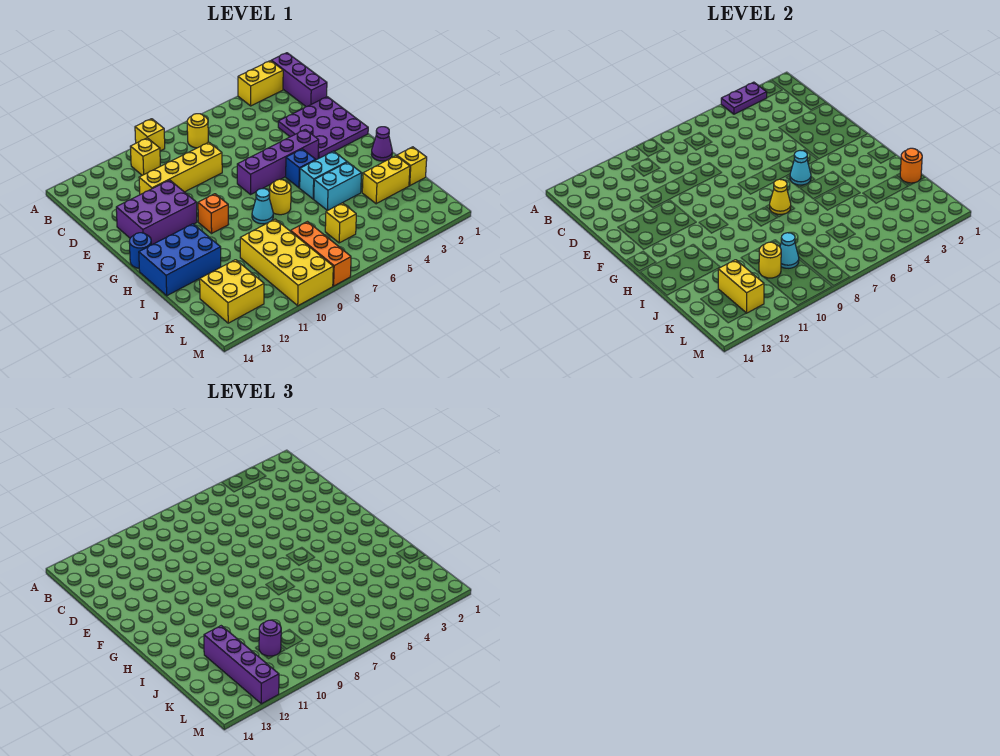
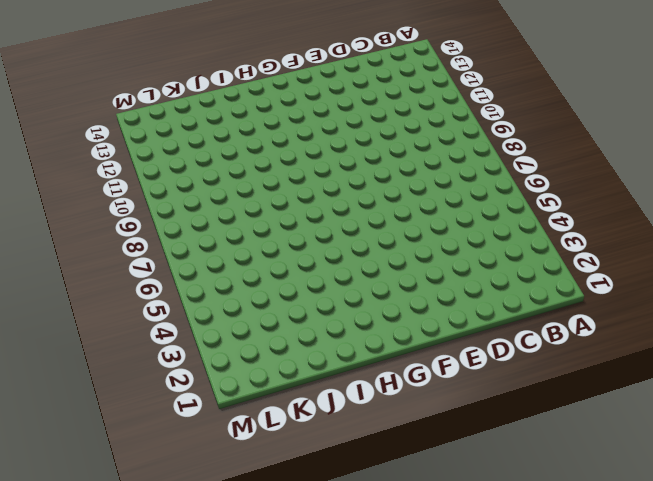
none -> purple brick A1:C1 level 1
none -> yellow brick A2:A3 level 1
none -> yellow brick A9 level 1
none -> yellow round brick B7 level 1

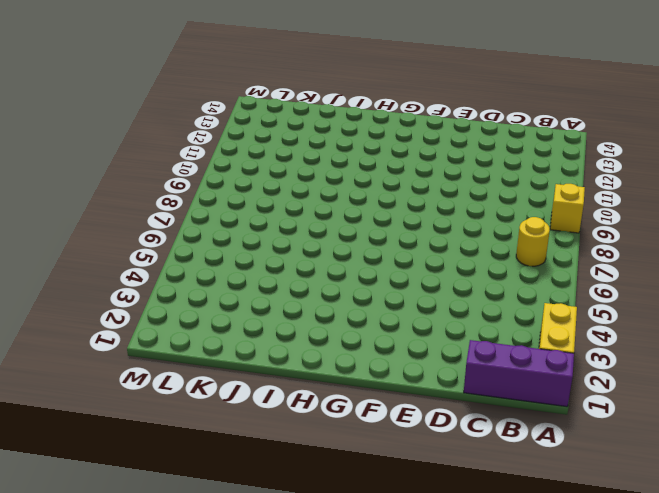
none -> yellow brick B10 level 1
none -> purple plate D1:F3 level 1
none -> yellow brick D8:D11 level 1
none -> purple brick E11:F13 level 1

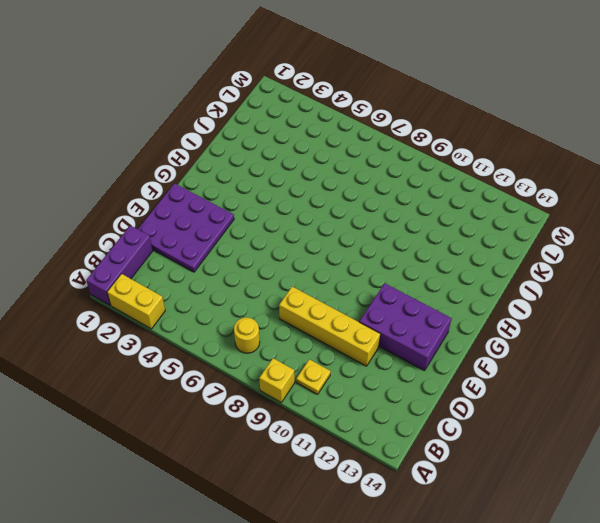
yellow plate B10 level 1 -> yellow brick B10 level 1
none -> purple brick F4:F7 level 1
none -> blue brick G5 level 1
none -> orange brick G10 level 1
none -> blue round brick G14 level 1

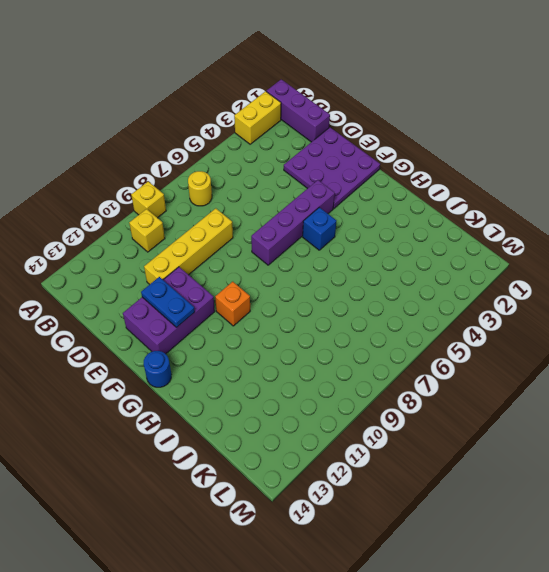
blue plate E12:F12 level 2 -> none
none -> purple cone H1 level 1
none -> cyan brick H4:H5 level 1
none -> yellow round brick H7 level 1
none -> cyan cone H8 level 1

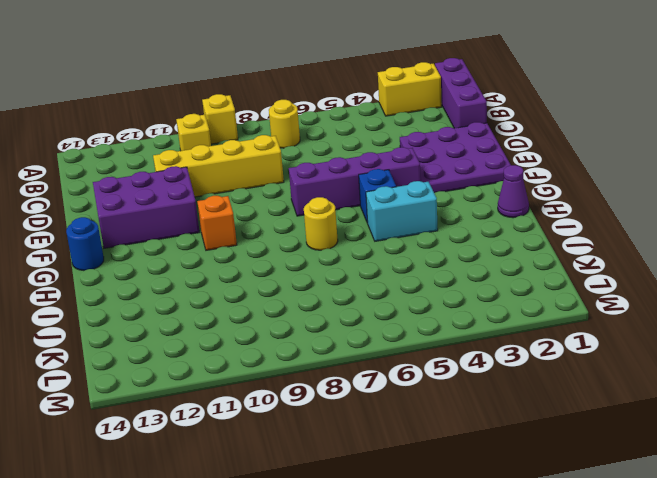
none -> cyan cone H8 level 1
none -> blue brick H12:I14 level 1
none -> cyan brick I4:I5 level 1
none -> yellow brick J1 level 1

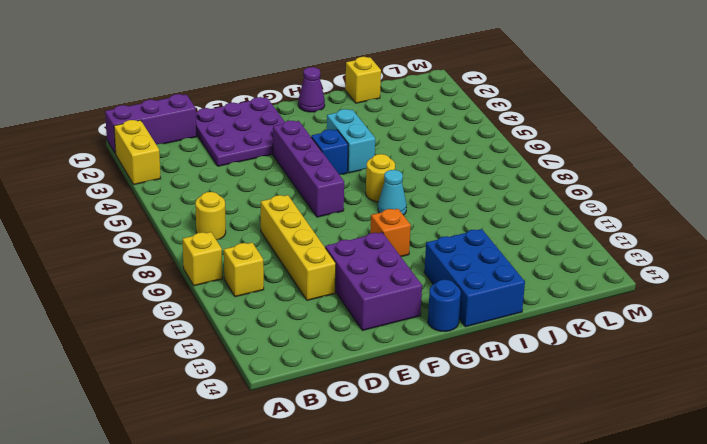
none -> cyan brick I4:I5 level 1
none -> yellow brick J2:J3 level 1
none -> yellow brick J9:M10 level 1
none -> yellow brick K6 level 1

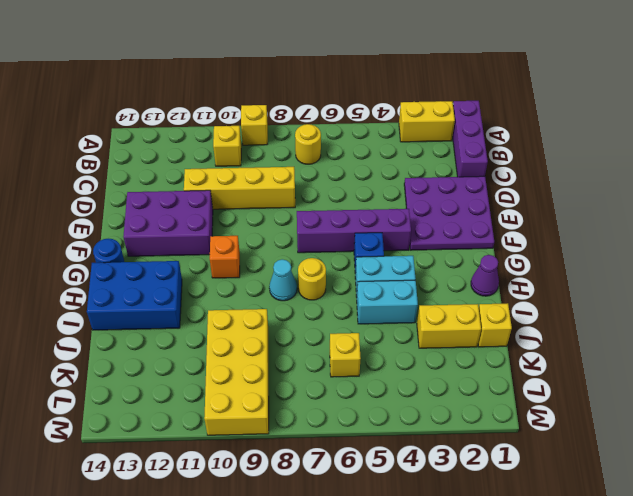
none -> orange brick K8:M8 level 1
none -> yellow brick K12:L13 level 1
none -> purple plate A3:A4 level 2
none -> cyan cone G5 level 2

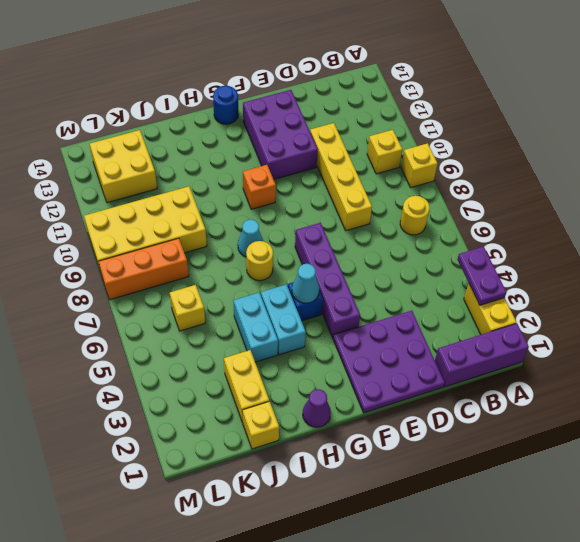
none -> blue brick H12:I14 level 1
none -> yellow cone H7 level 2
none -> orange round brick J1 level 2
none -> cyan cone K9 level 2

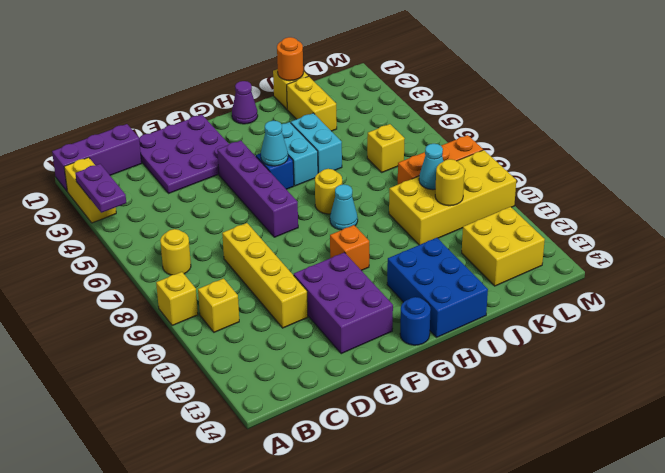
none -> yellow cone H7 level 2
none -> yellow brick K12:L12 level 2
none -> purple brick J12:M12 level 3
none -> purple round brick K10 level 3

